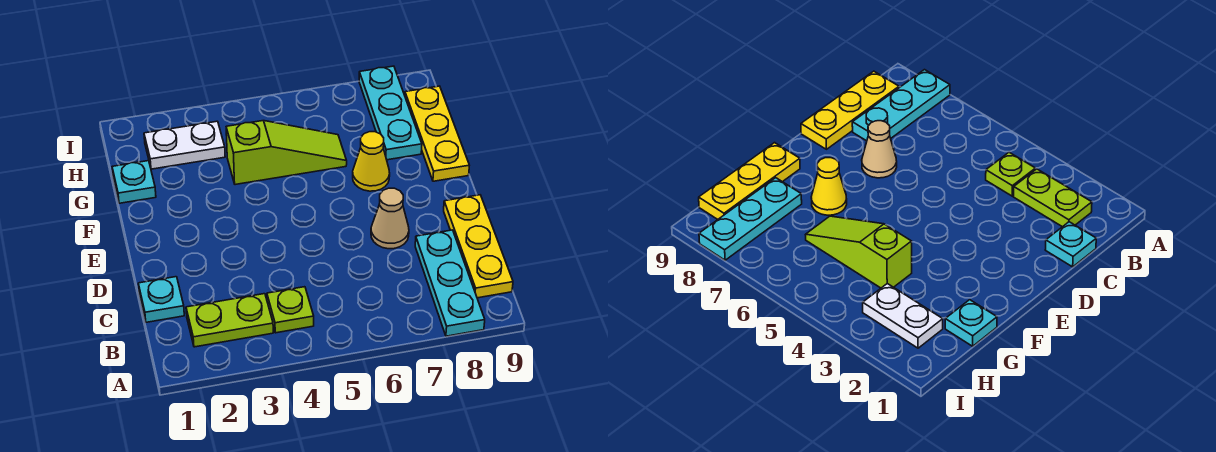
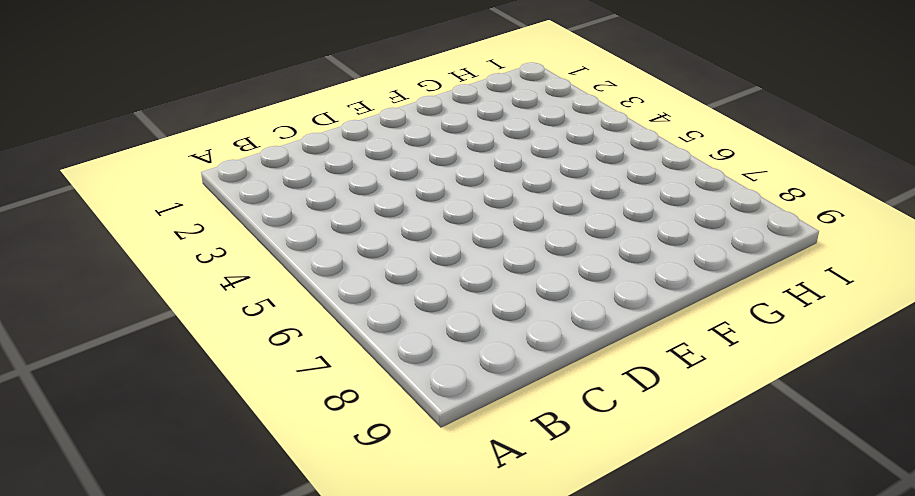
none -> cyan plate A8:C8 level 1
none -> lime plate B2:B3 level 1
none -> lime plate B4 level 1

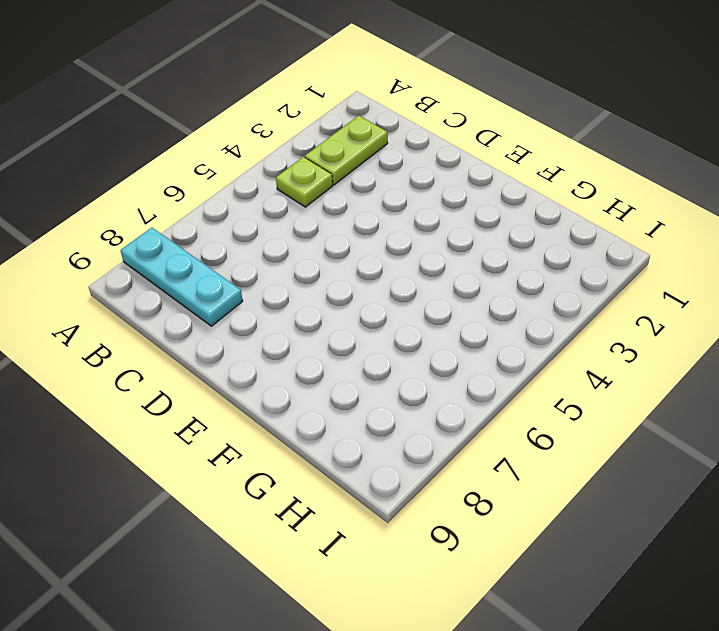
none -> yellow plate B9:D9 level 1
none -> cyan plate C1 level 1
none -> tan cone D7 level 1

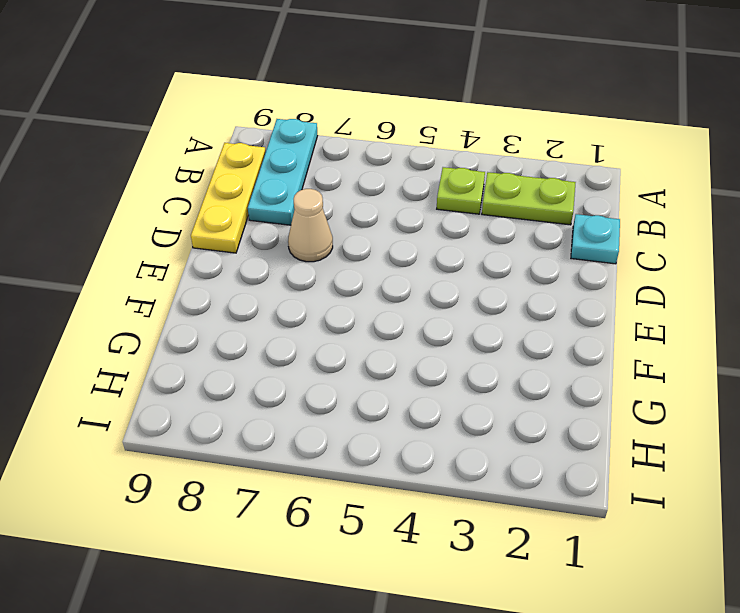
none -> yellow cone F7 level 1
none -> yellow plate F9:H9 level 1
none -> cyan plate G1 level 1

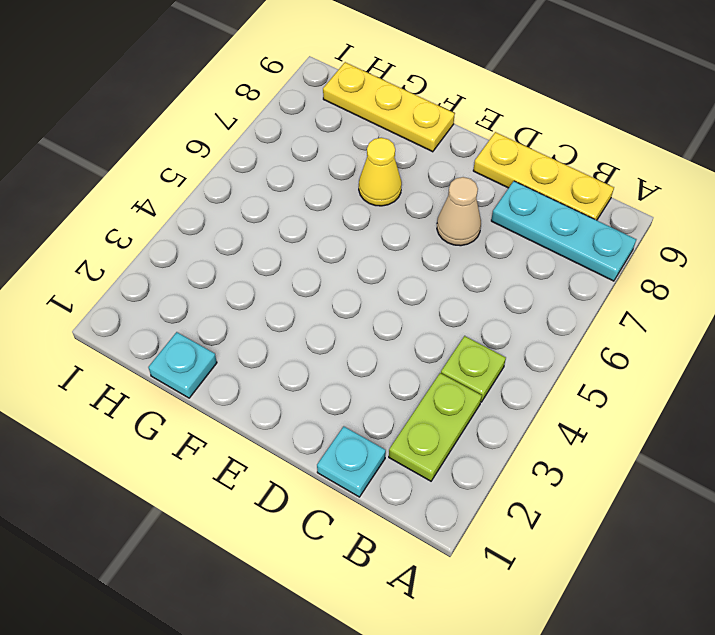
none -> lime slope G4:G6 level 1 top 4
none -> cyan plate G8:I8 level 1
none -> white plate H2:H3 level 1

